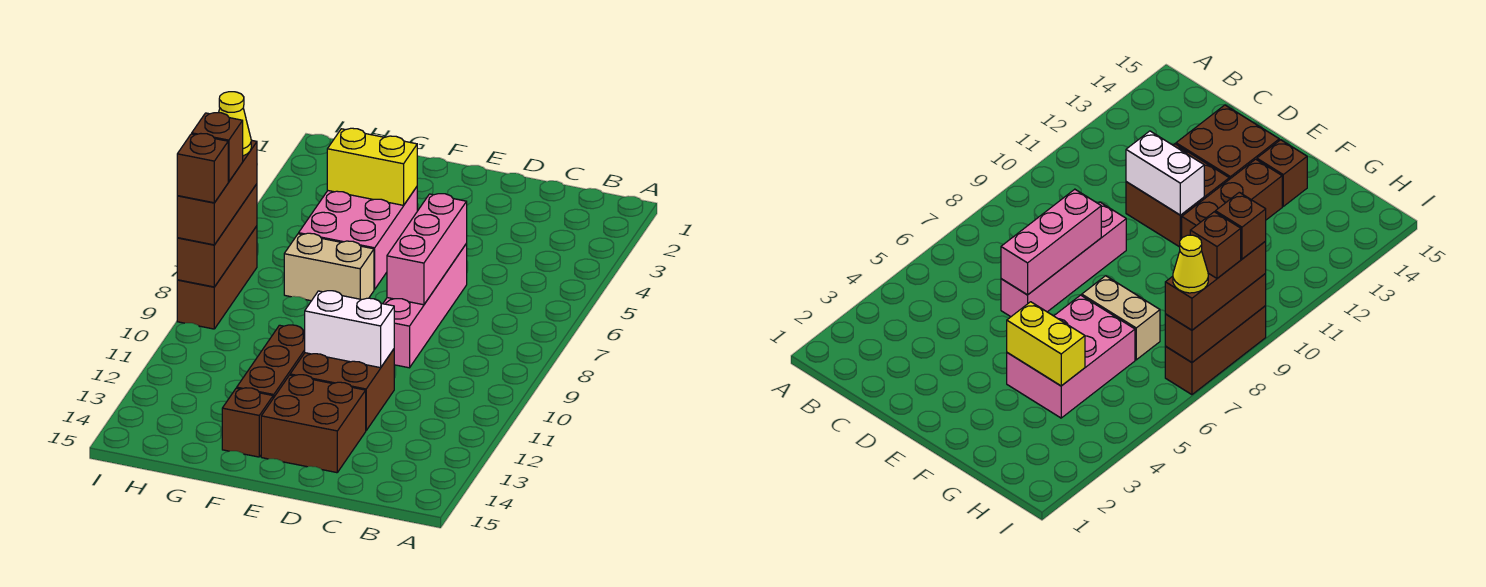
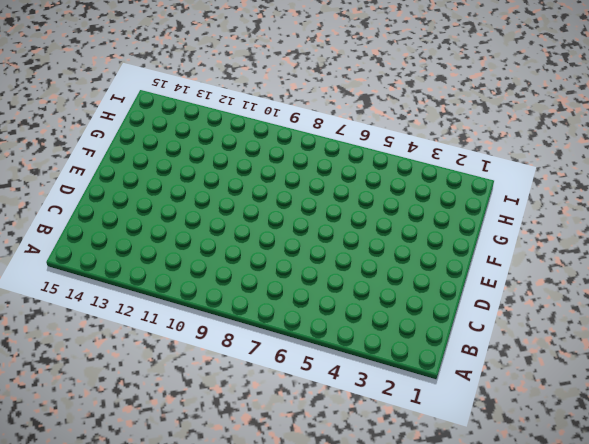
none -> pink brick D6:D9 level 1
none -> brown brick D11:E12 level 1
none -> brown brick D13:E14 level 1

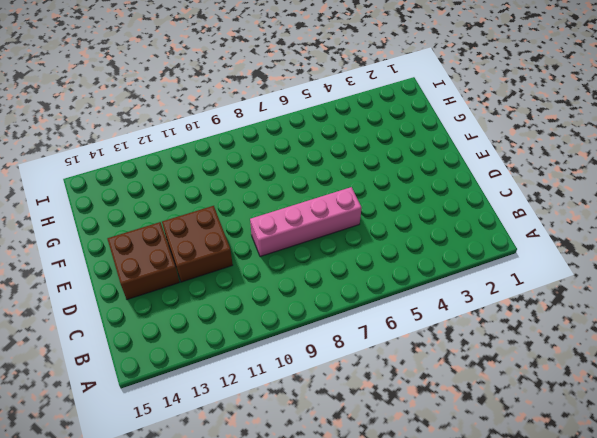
none -> pink brick F4:G6 level 1
none -> tan brick F7:G7 level 1
none -> brown brick F11:F13 level 1

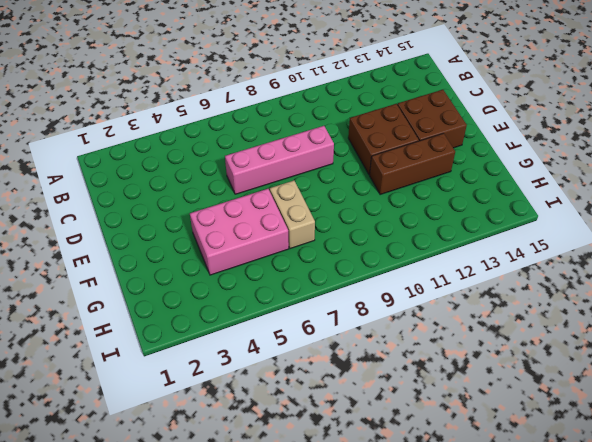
none -> brown brick F14 level 1
none -> brown brick I7:I9 level 1
none -> pink brick D6:D8 level 2

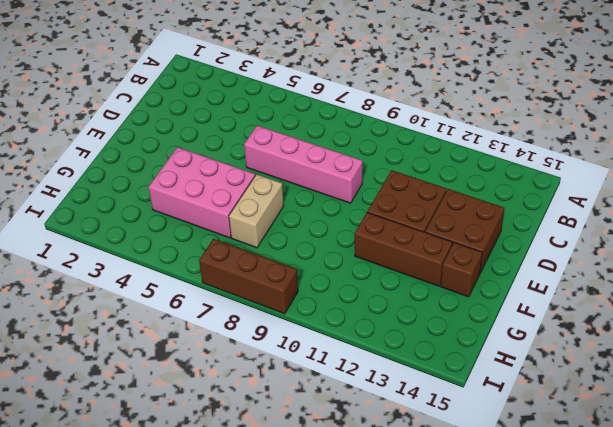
none -> pink brick D6:D8 level 2
none -> white brick D11:E11 level 2
none -> yellow brick F4:G4 level 2

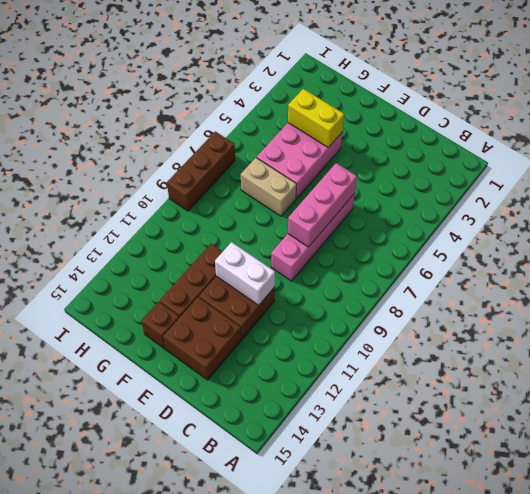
none -> brown brick I7:I9 level 2
none -> brown brick I7:I9 level 3
none -> yellow cone I7 level 4

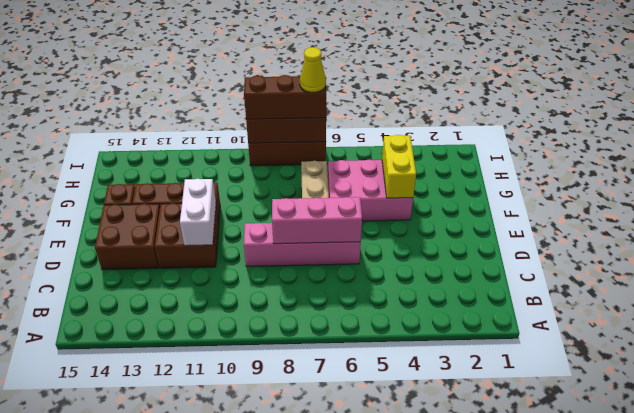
none -> brown brick I8 level 4
none -> brown brick I9 level 4

